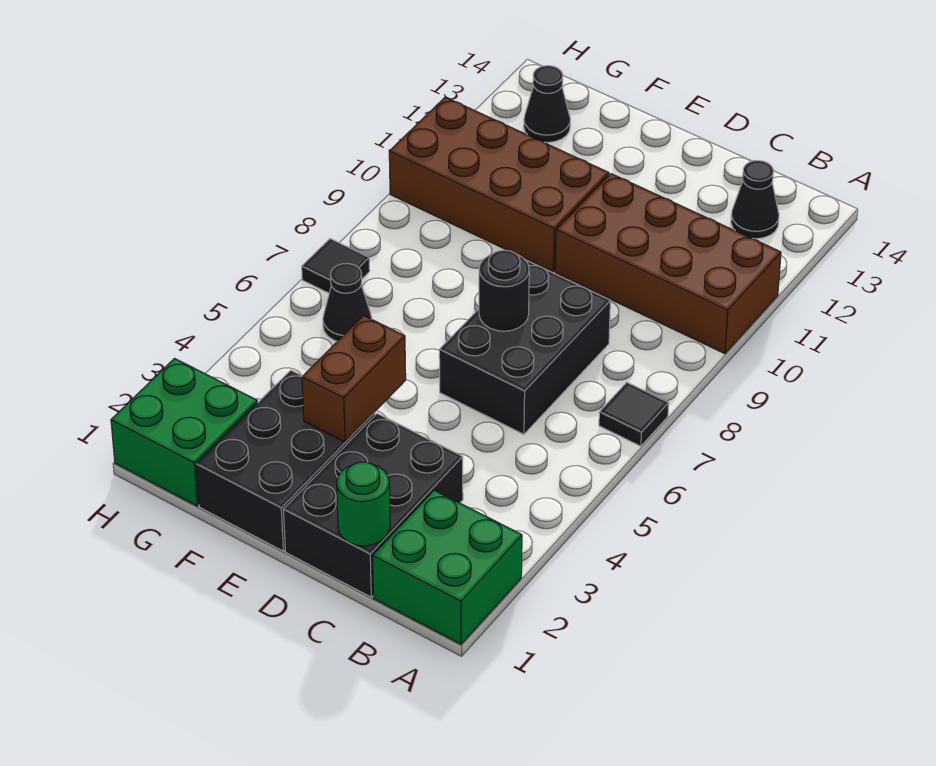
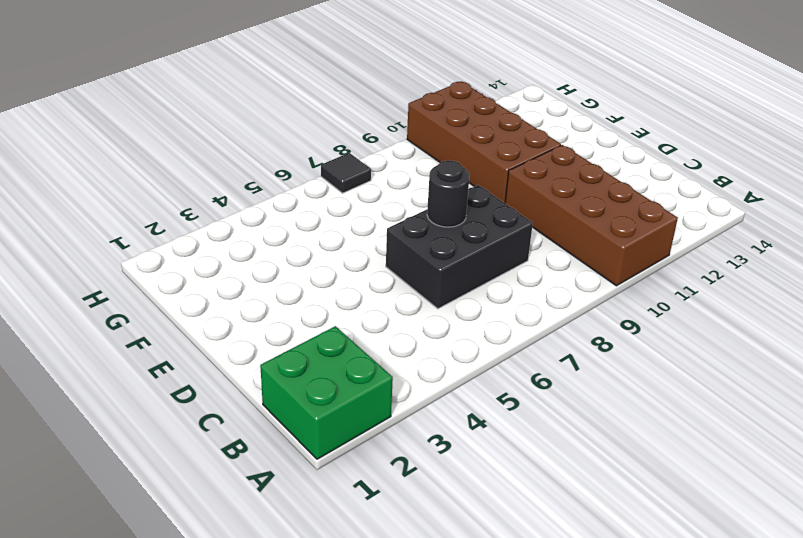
none -> black tile A7 level 1
none -> black cone B13 level 1
none -> black brick C1:D3 level 1

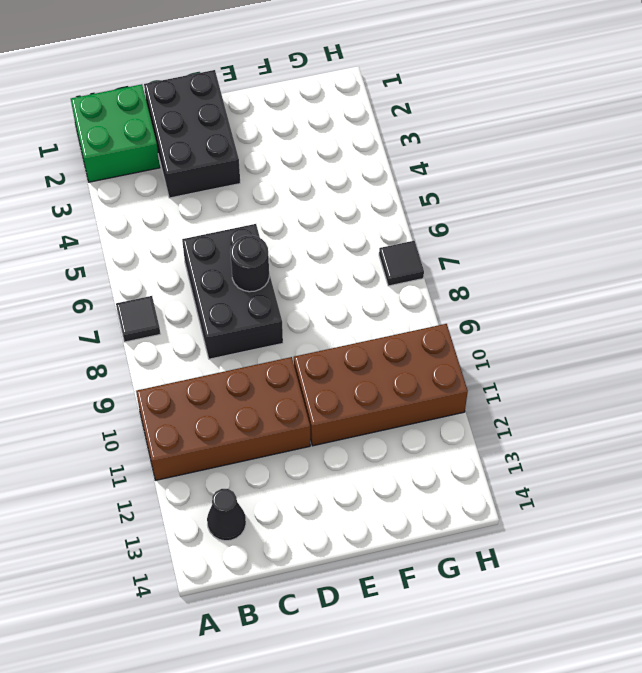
none -> black brick E1:F3 level 1
none -> green brick G1:H2 level 1
none -> black cone G6 level 1

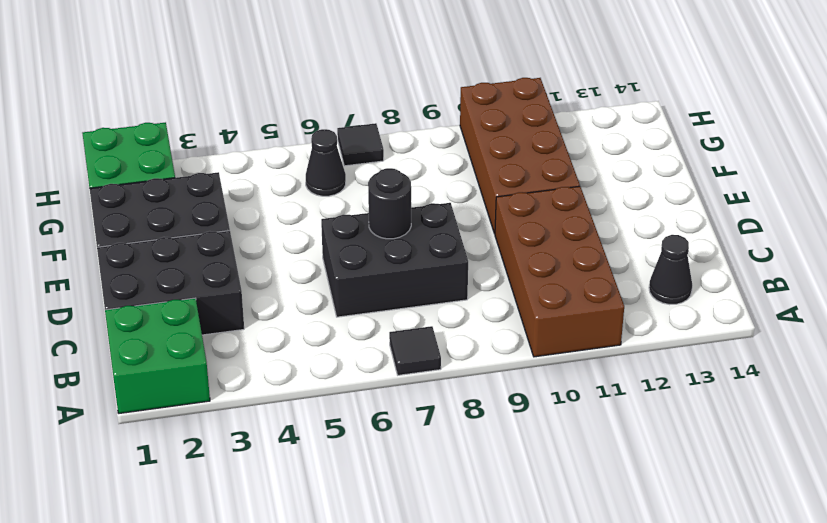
none -> black cone G13 level 1
none -> green round brick C1 level 2
none -> brown brick E3:E4 level 2

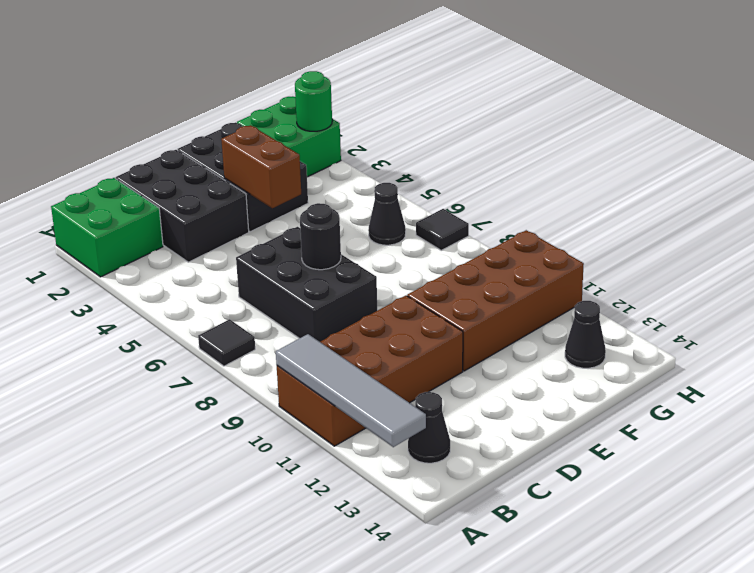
grey tile A10:A13 level 2 -> none
green round brick H2 level 2 -> green round brick C1 level 2

